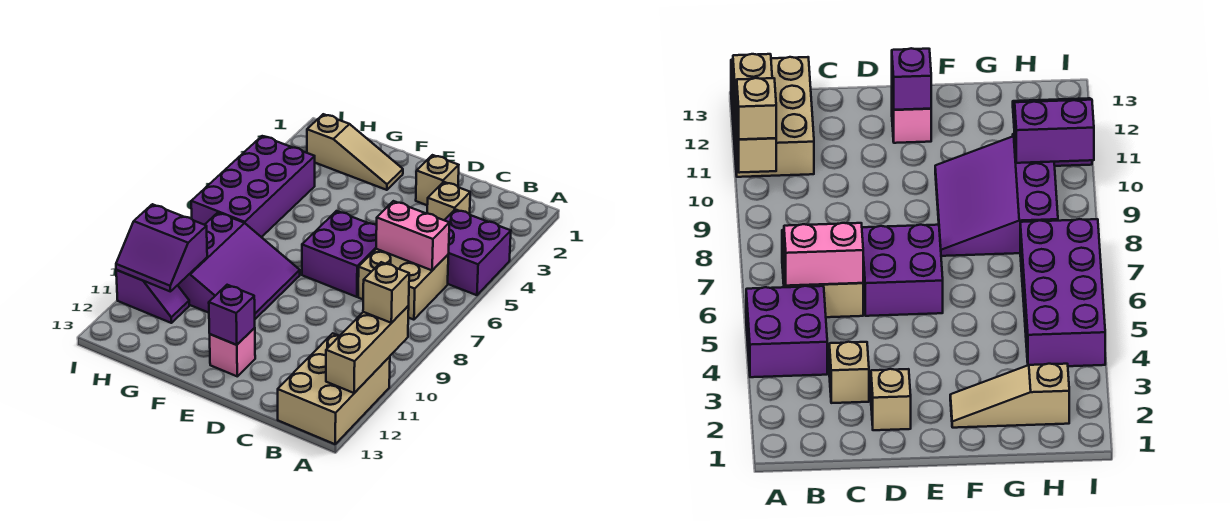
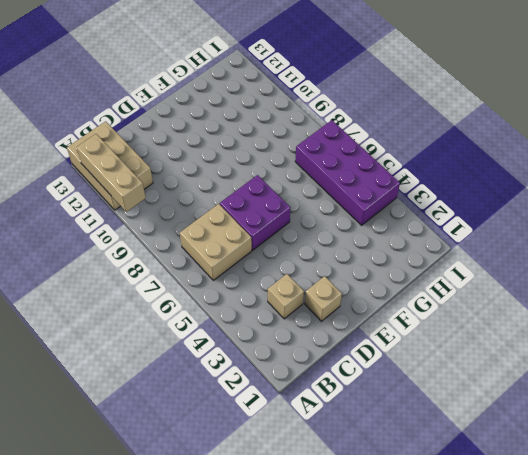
none -> purple brick A4:B5 level 1
none -> pink brick E12 level 1
none -> tan slope F2:H2 level 1 top H

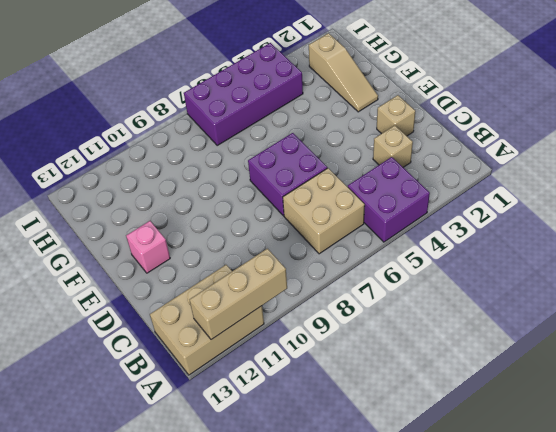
none -> purple slope F8:H10 level 1 top H
none -> purple slope H11:I11 level 1 top I
none -> pink brick B6:C6 level 2

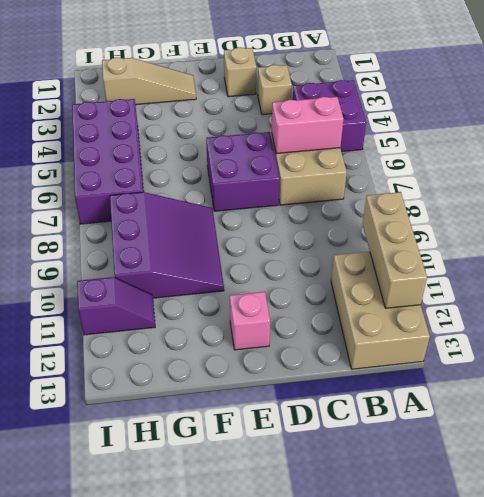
none -> purple brick E12 level 2
none -> purple slope H10:I11 level 2 top 10
none -> tan brick A10 level 3

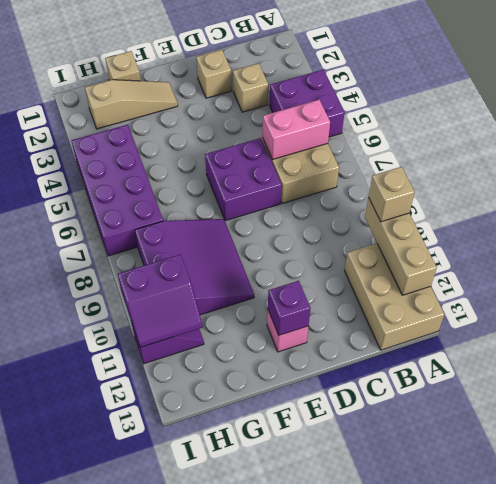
tan brick G1 level 1 -> none

